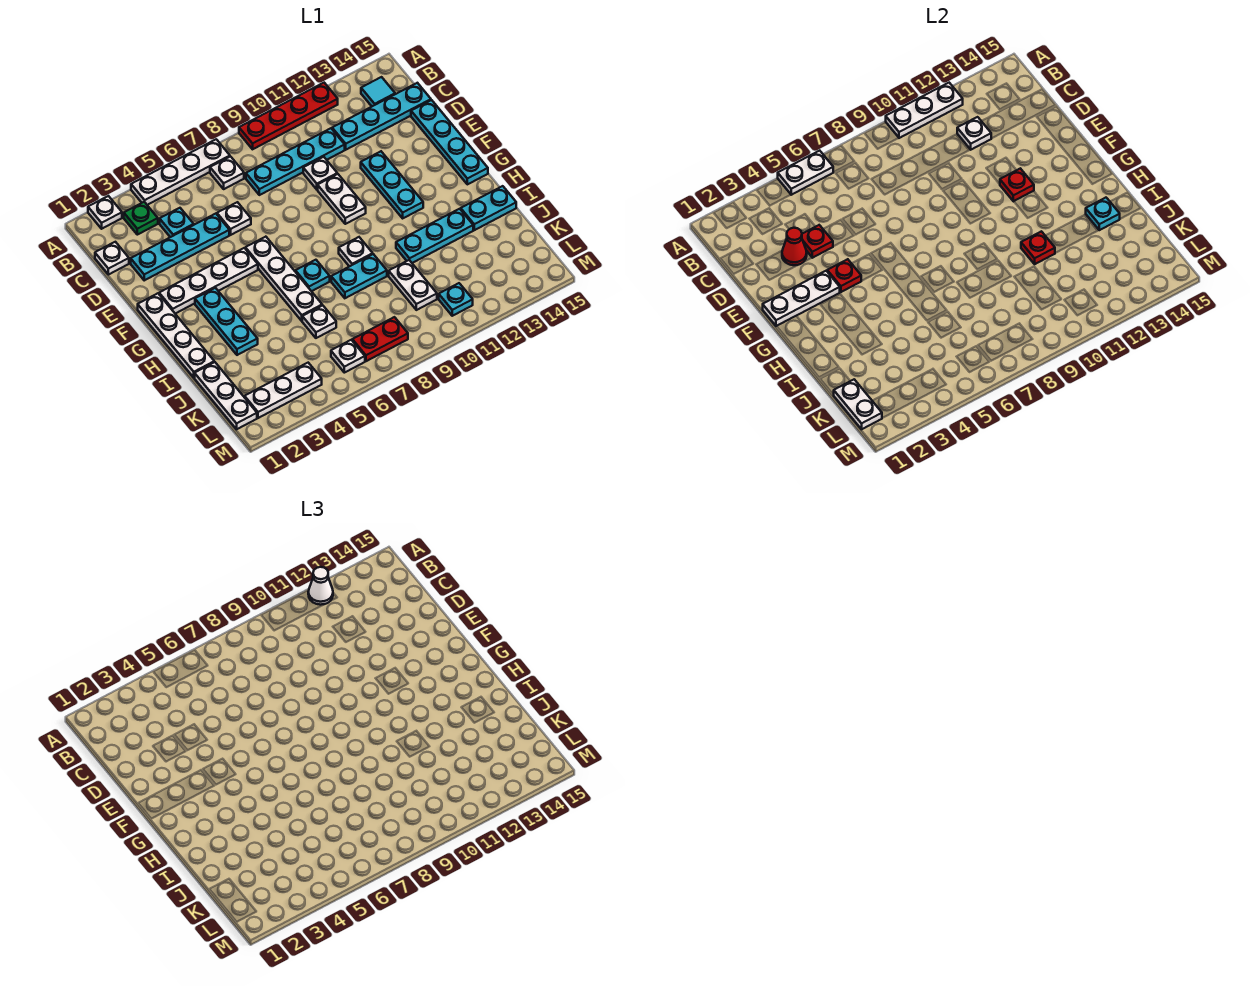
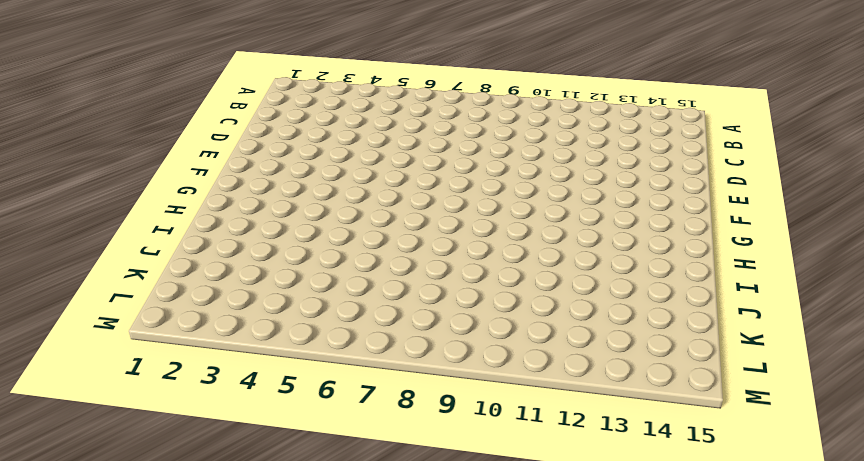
none -> white plate A2 level 1
none -> white plate A4:A7 level 1
none -> red plate A9:A12 level 1
none -> green plate B3 level 1

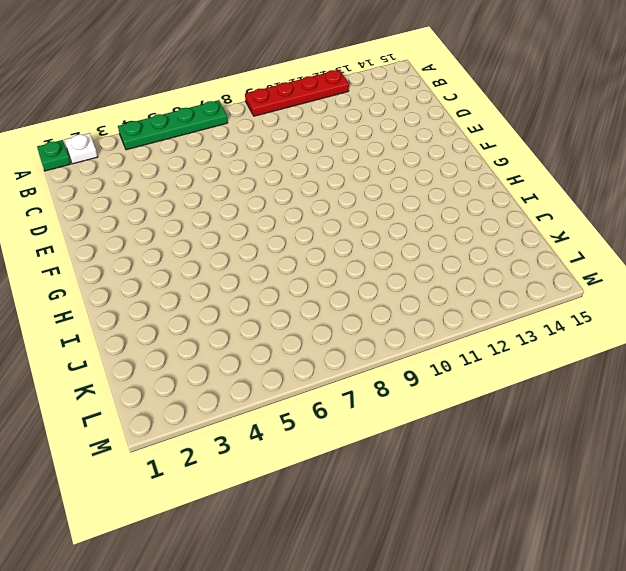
green plate A1 level 1 -> green plate B3 level 1
green plate A4:A7 level 1 -> white plate A4:A7 level 1
none -> white plate B7 level 1
none -> cyan tile B14 level 1
none -> white plate C1 level 1
none -> cyan plate C4 level 1

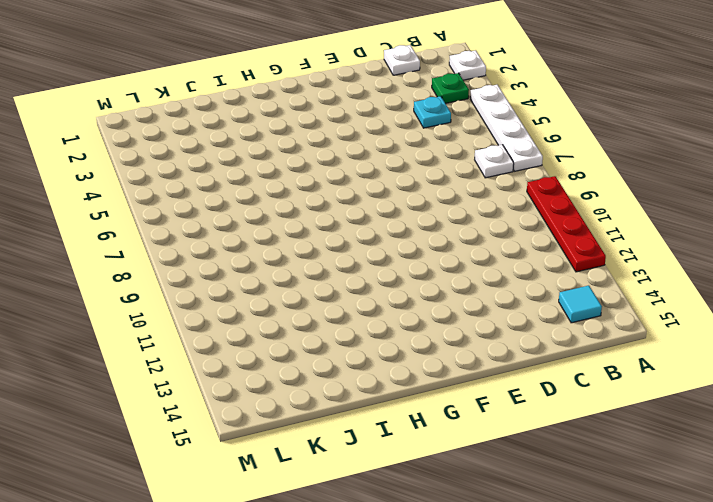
none -> cyan plate C8:C11 level 1
none -> cyan plate C12:C15 level 1
none -> cyan plate D2:D5 level 1
none -> white plate D6 level 1

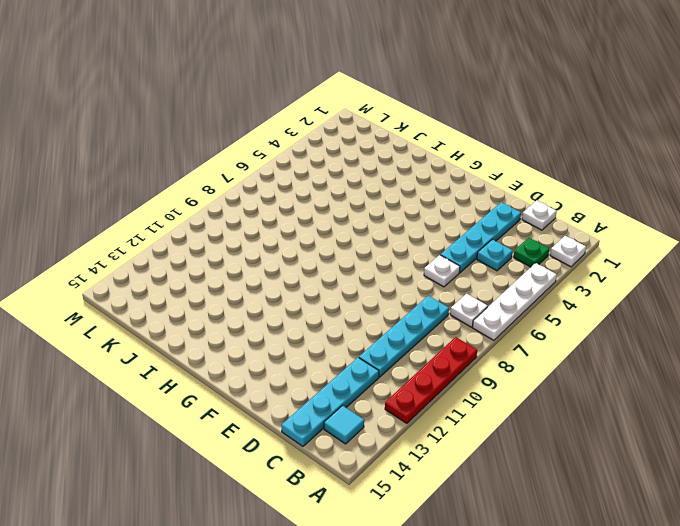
none -> white plate D10 level 1
none -> cyan plate D15:G15 level 1
none -> white plate E10:F10 level 1
none -> cyan plate E12:G12 level 1

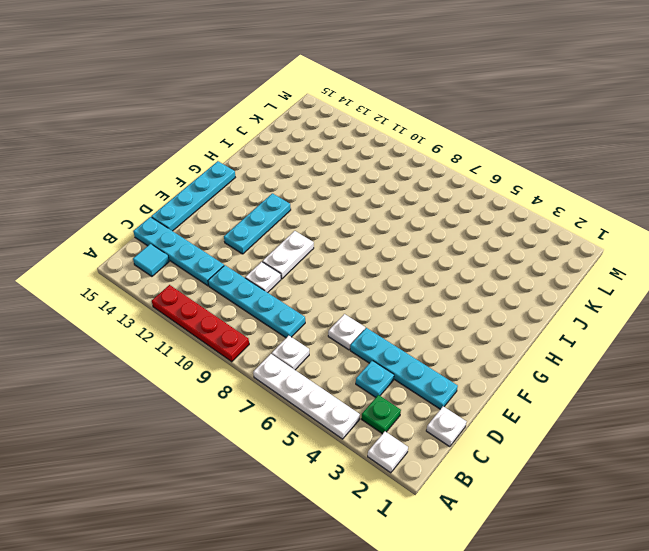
none -> white plate F1:I1 level 1
none -> white plate F2:F5 level 1
none -> white plate F6:I6 level 1
none -> cyan plate G3:I3 level 1

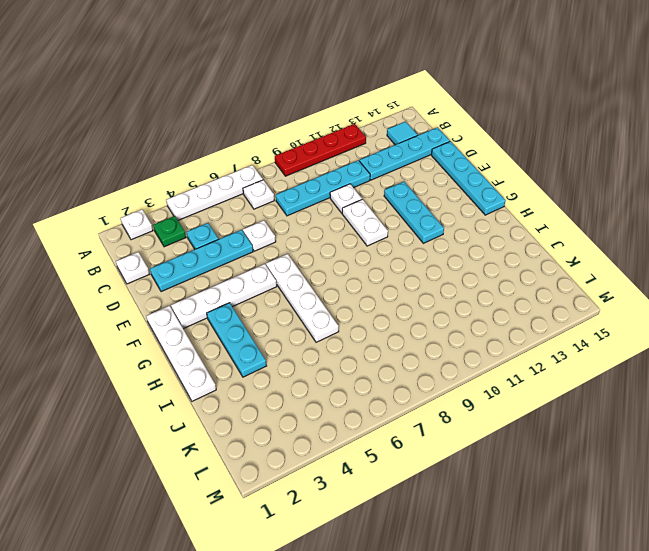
none -> cyan plate H7 level 1
none -> white plate H9 level 1
none -> cyan plate I8:I9 level 1
none -> cyan plate I11:I13 level 1

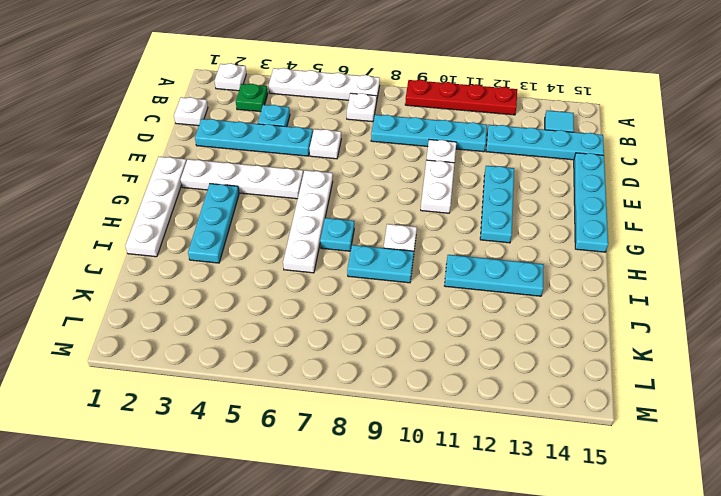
none -> cyan plate I14:I15 level 1
none -> white plate J1:L1 level 1
none -> white plate J6 level 1
none -> white plate J10:K10 level 1

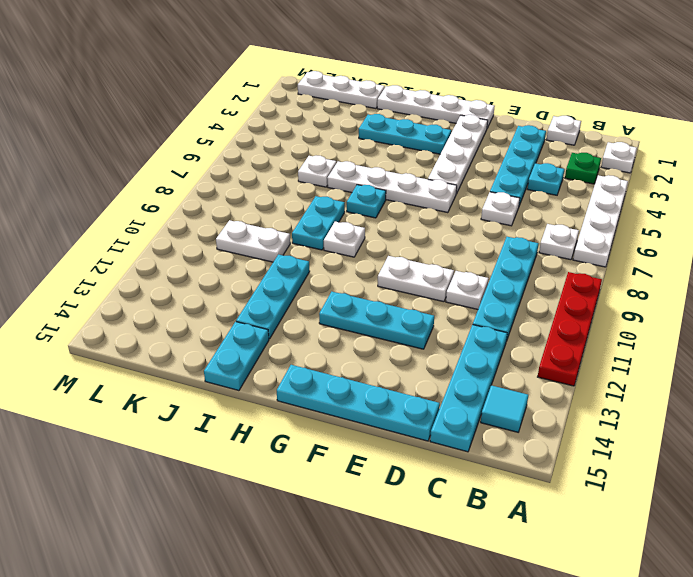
none -> white plate L2:L4 level 1
none -> white plate L6 level 1
none -> red plate L7:L8 level 1
none -> cyan plate L11 level 1

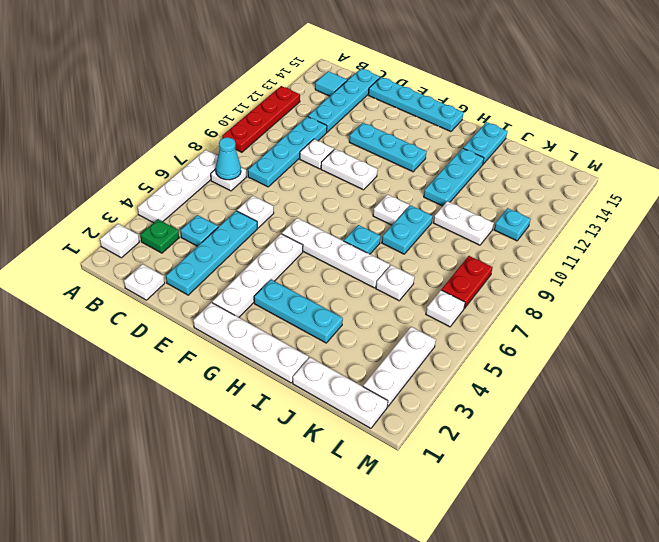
cyan cone B7 level 2 -> none
none -> white plate A5:A6 level 2
none -> white plate A10:A12 level 2
none -> white plate C12 level 2
none -> red cone D3 level 2

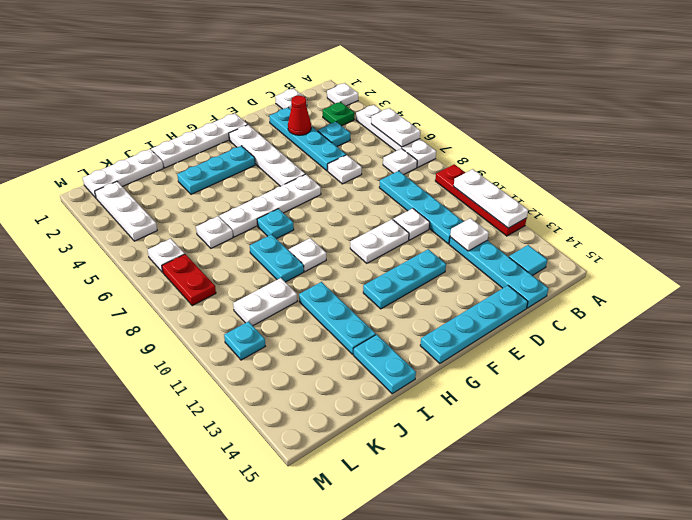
none -> red plate D4 level 2
none -> white plate F1:F3 level 2
none -> red plate F4 level 2
none -> red plate F12 level 2

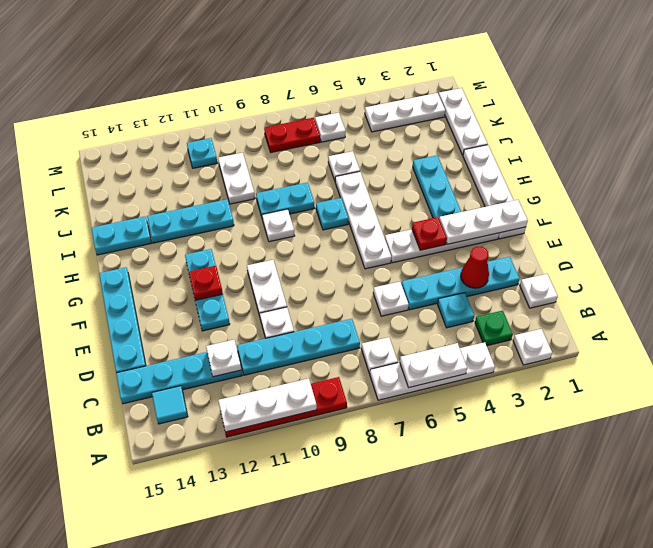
none -> red plate D4 level 2
none -> red plate I11 level 2
none -> cyan plate I14 level 2
none -> white plate K1:L1 level 2

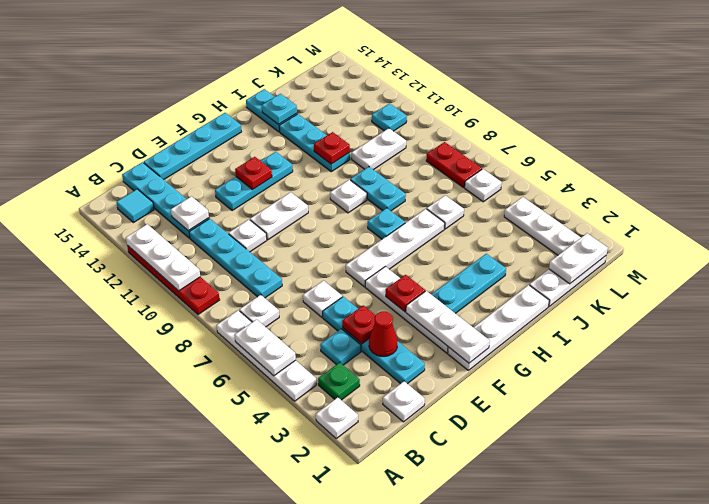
none -> white cone A12 level 3

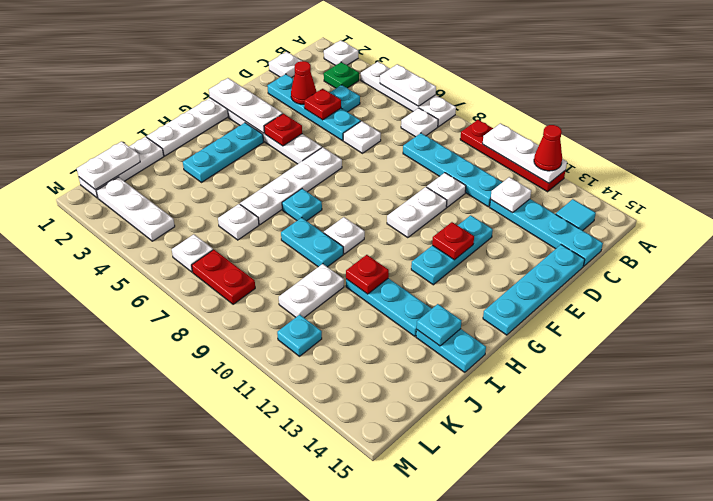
red cone A12 level 3 -> white cone A12 level 3

